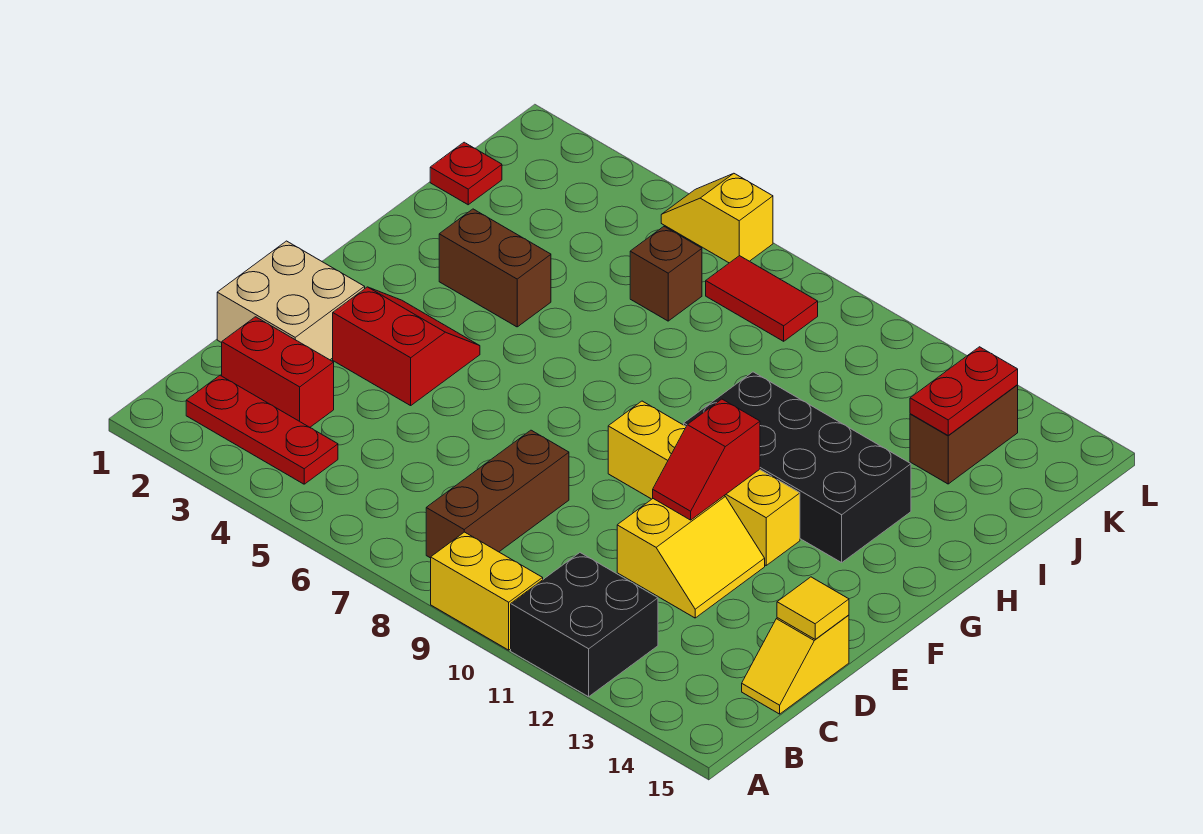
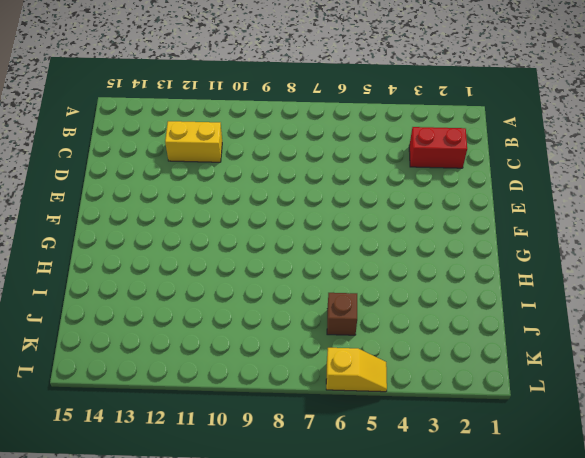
yellow brick C11:C12 level 1 -> yellow brick A9:A10 level 1
none -> black brick A11:B12 level 1
none -> red plate B2:B4 level 1
none -> brown brick B8:D8 level 1

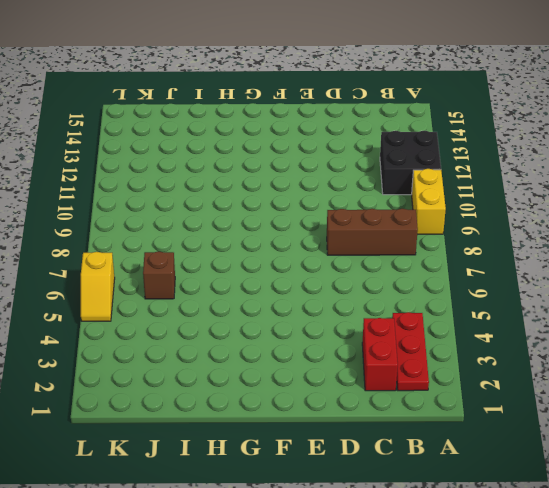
none -> yellow slope C15:D15 level 1 top D
none -> tan brick D1:E2 level 1
none -> yellow slope D11:E12 level 1 top 11

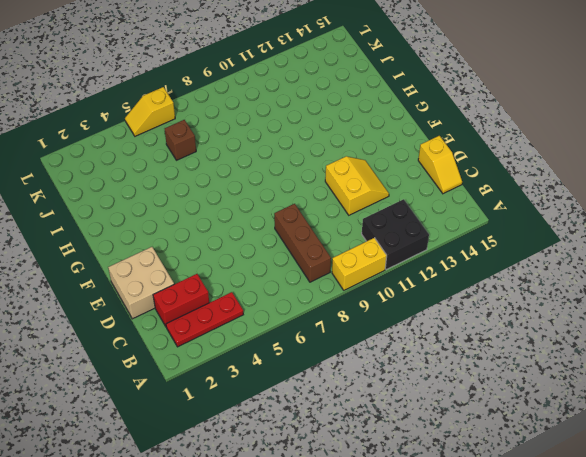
none -> red slope E3:F4 level 1 top E
none -> yellow brick F9:F12 level 1
none -> black brick G10:H13 level 1

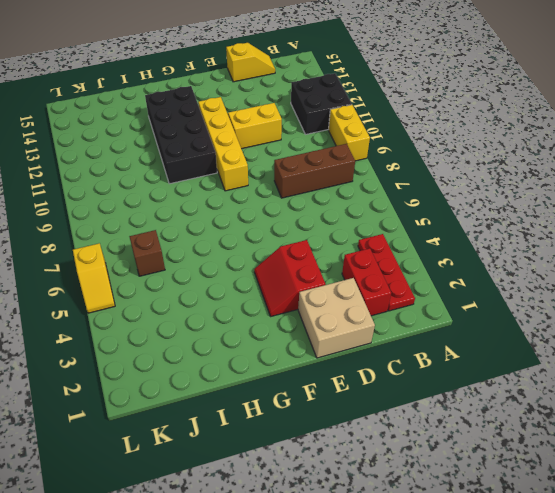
none -> brown brick H3:H4 level 1
none -> red plate J1 level 1
none -> brown brick J13:K13 level 1

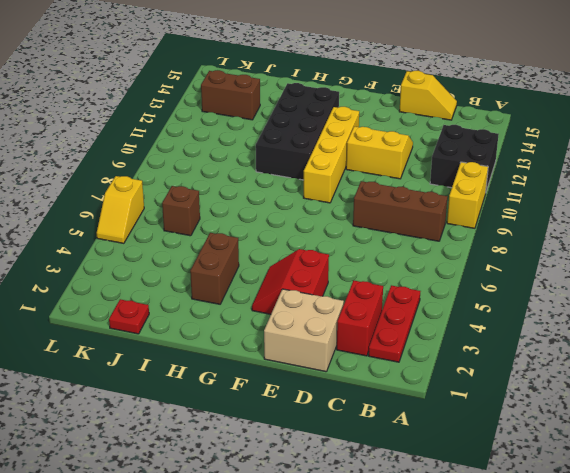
none -> red tile K7:K8 level 1
none -> yellow tile D15 level 2
none -> red slope E11:F11 level 2 top F

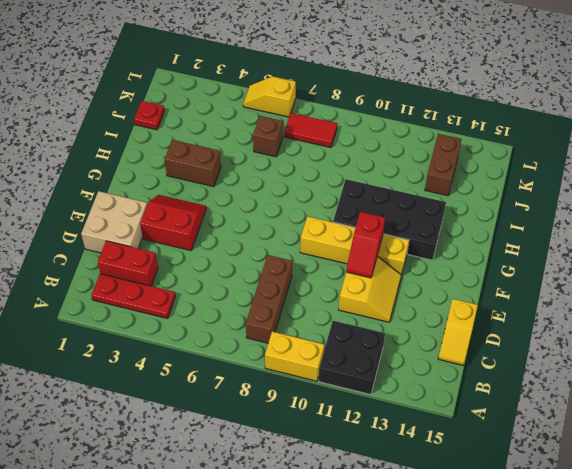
none -> yellow tile D15 level 2
none -> red plate J13:K13 level 2

